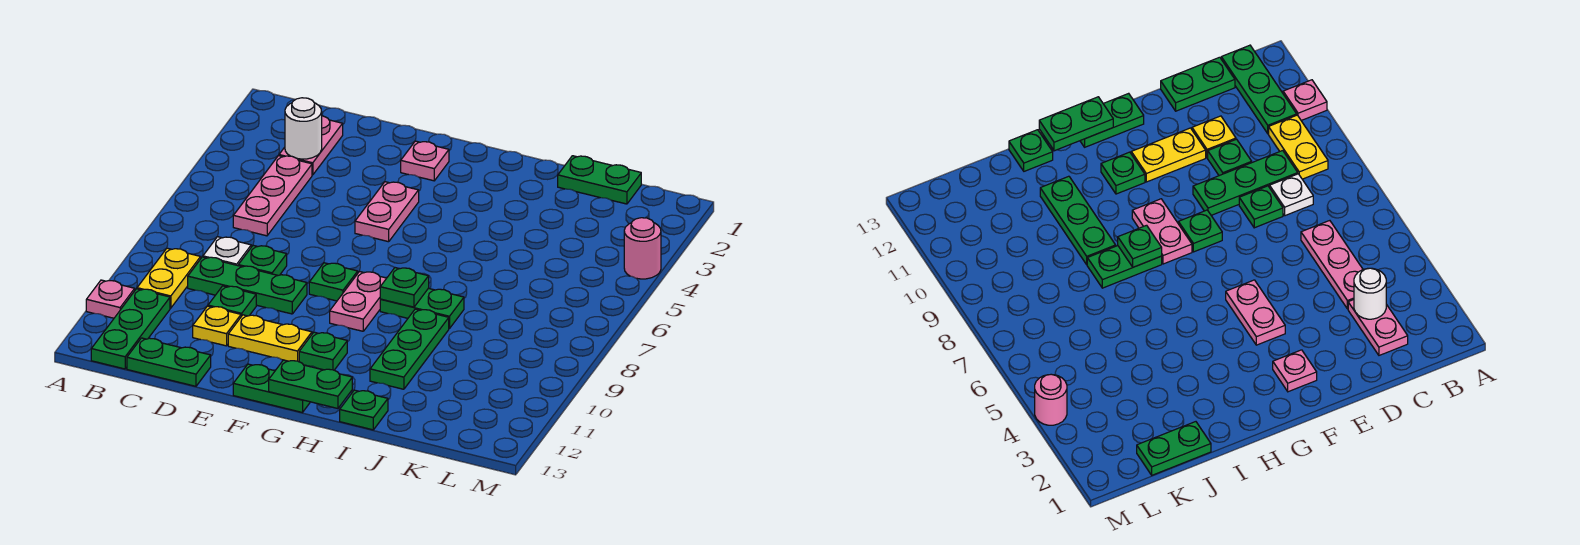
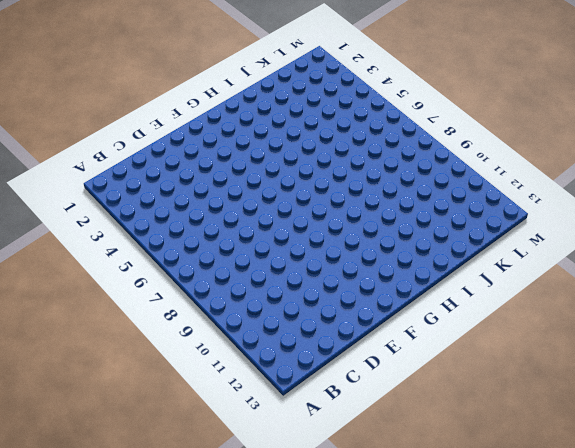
none -> pink plate A11 level 1
none -> yellow plate B9:B10 level 1
none -> green plate B11:B13 level 1

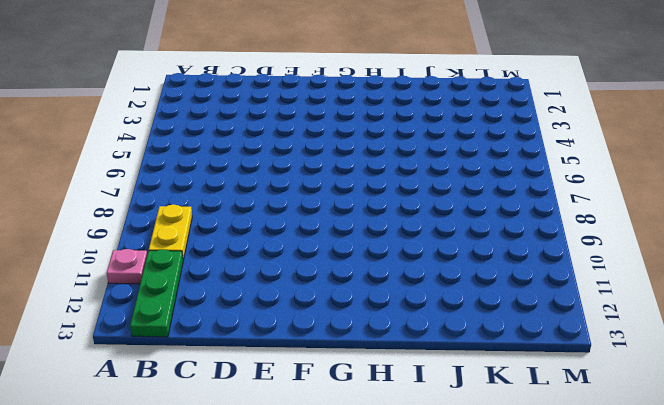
none -> pink plate C2:C3 level 1
none -> pink plate C4:C6 level 1
none -> white plate C8 level 1

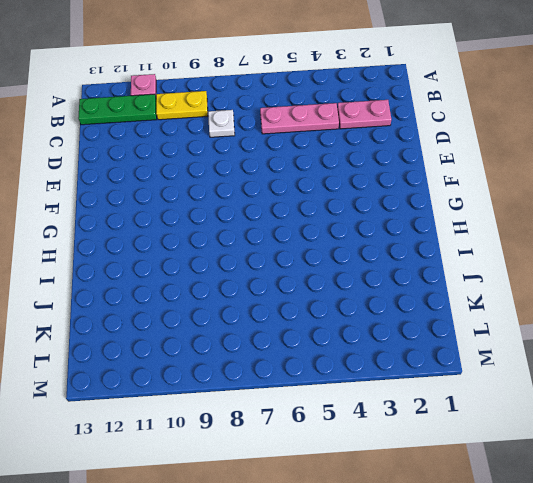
none -> green plate C9:E9 level 1
none -> green plate C13:D13 level 1
none -> green plate D8 level 1

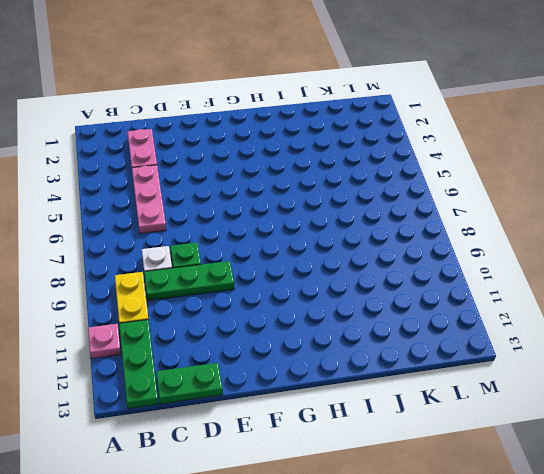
none -> green plate D10 level 1
none -> yellow plate D11 level 1
none -> yellow plate E11:F11 level 1

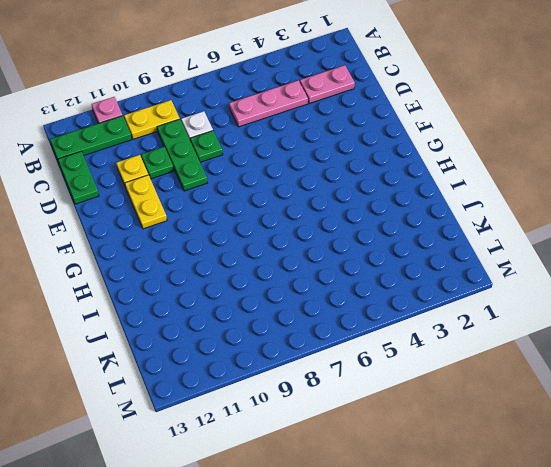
none -> pink plate F2 level 1
none -> pink plate F4:F5 level 1
none -> green plate F8 level 1

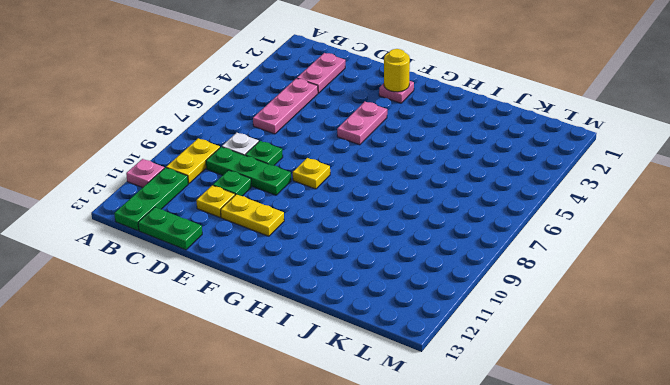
yellow round brick F2 level 2 -> none
yellow plate F8 level 1 -> green plate F8 level 1
none -> green plate F13:G13 level 1
none -> pink plate G8:G9 level 1
none -> green plate G11 level 1

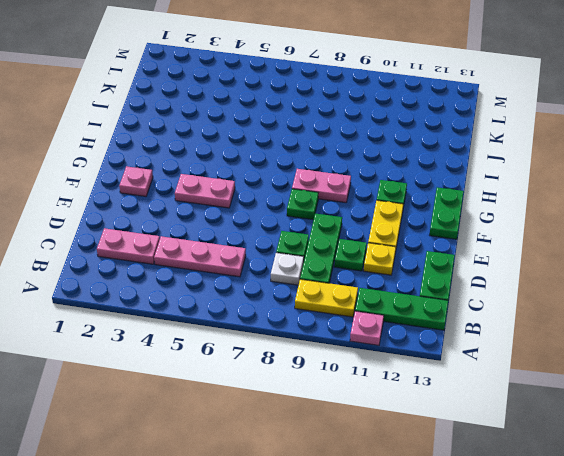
none -> green plate H8:I8 level 1
none -> green plate I9:I11 level 1
none -> green plate I13 level 1

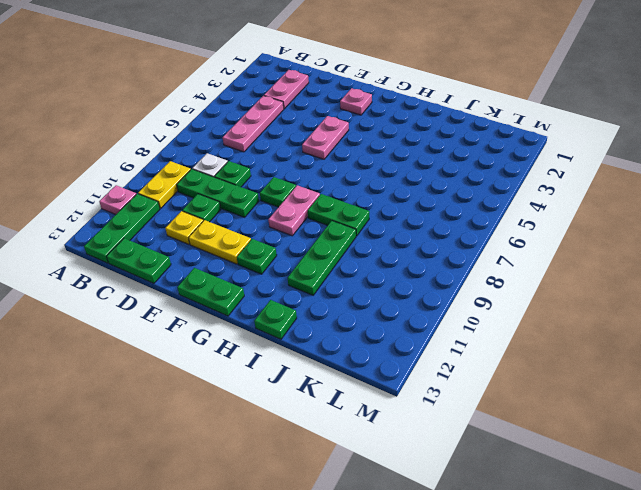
none -> green plate J1:K1 level 1
none -> pink round brick M4 level 1
none -> white round brick C3 level 2

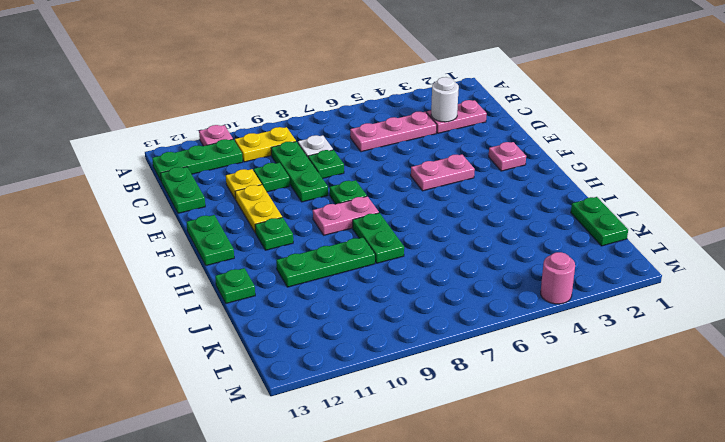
none -> green plate G13:H13 level 2
none -> green plate H8 level 2

